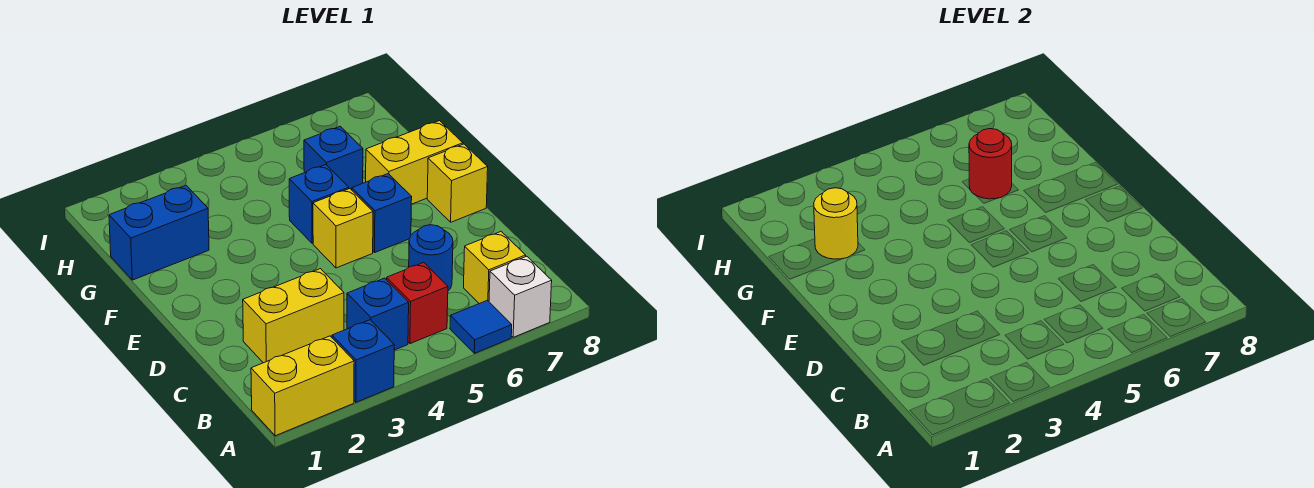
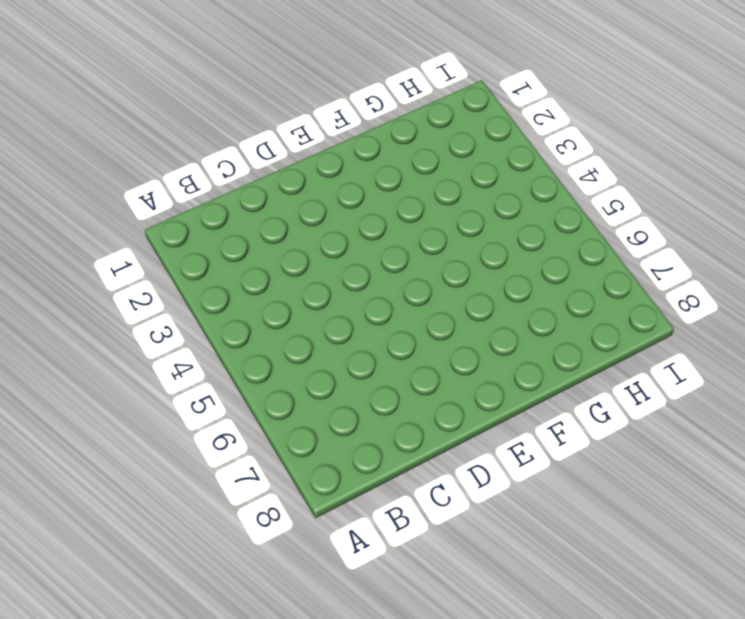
none -> yellow brick A1:A2 level 1
none -> blue brick A3 level 1
none -> blue tile A6 level 1

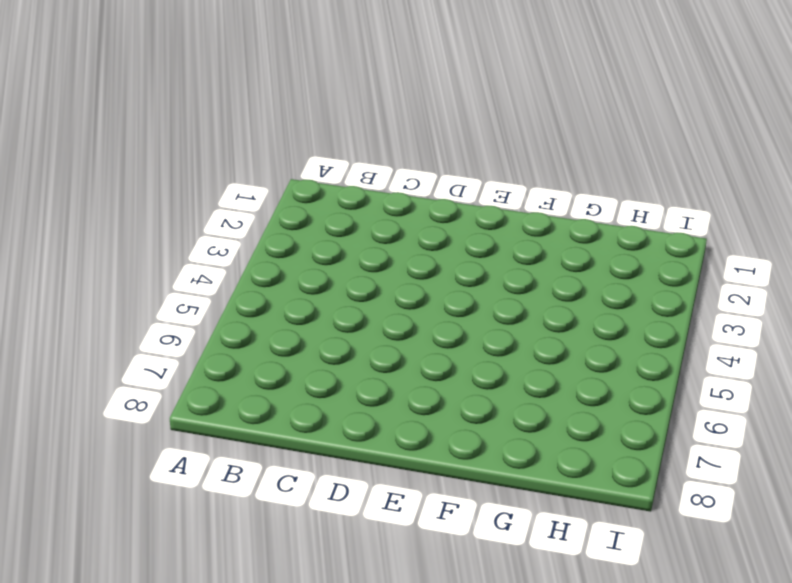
none -> yellow brick A1:A2 level 1
none -> blue brick A3 level 1
none -> blue tile A6 level 1

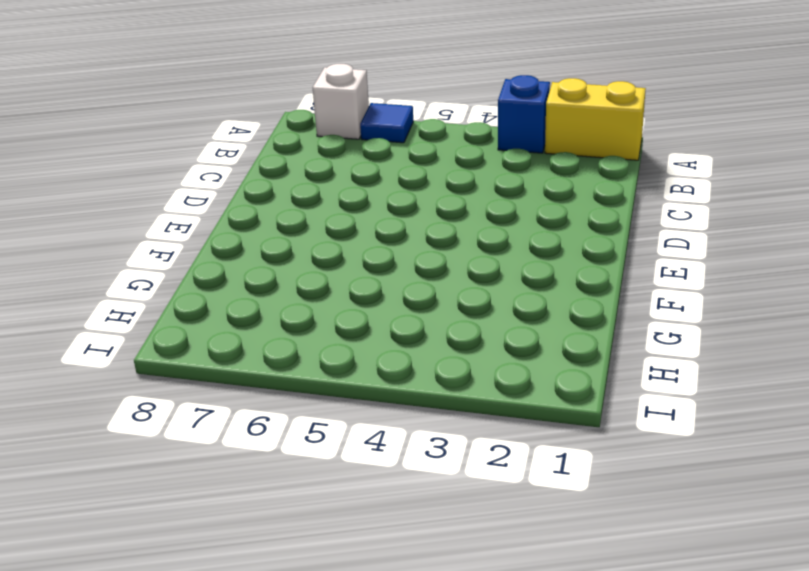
none -> blue brick B4 level 1
none -> red brick B5 level 1
none -> yellow brick B7 level 1

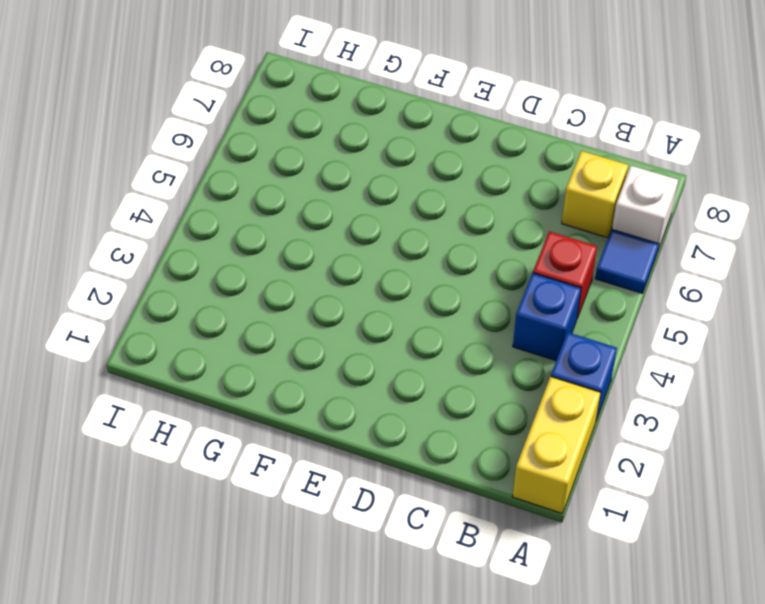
none -> yellow brick C2:C3 level 1
none -> blue round brick C6 level 1
none -> yellow brick E5 level 1

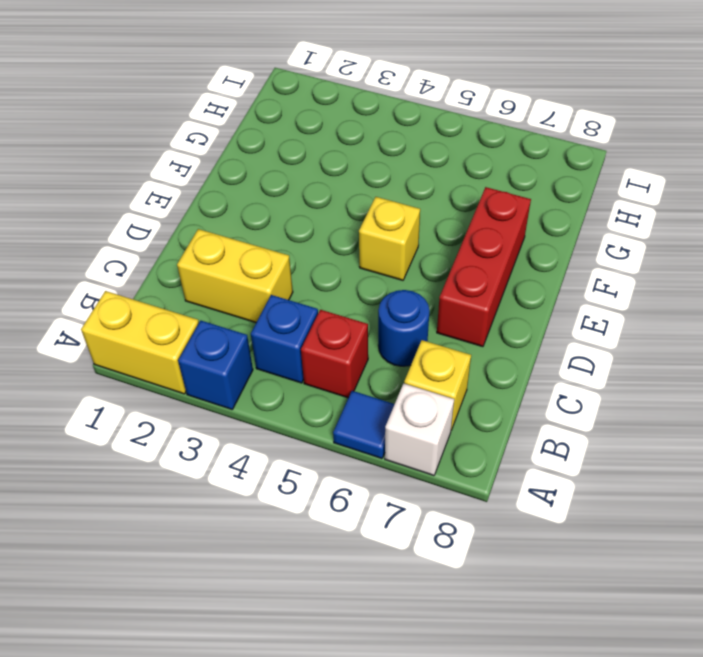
red brick D7:F7 level 1 -> yellow brick F7:F8 level 1
none -> blue brick E6 level 1
none -> yellow brick E8 level 1
none -> blue brick F5 level 1

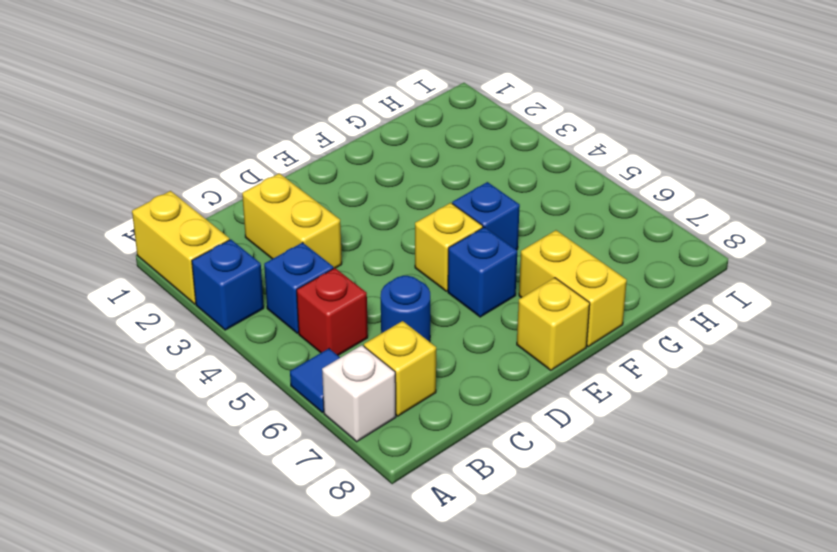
none -> blue brick G1:G2 level 1
none -> blue brick G6 level 1
none -> yellow round brick G2 level 2

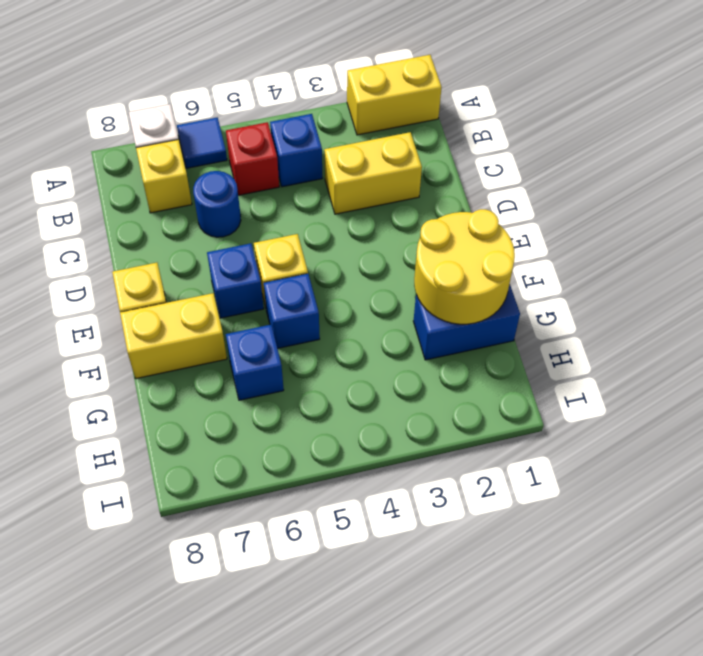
yellow round brick F1:G2 level 2 -> yellow round brick G2 level 2
none -> blue brick A3 level 1
none -> red round brick G6 level 2

